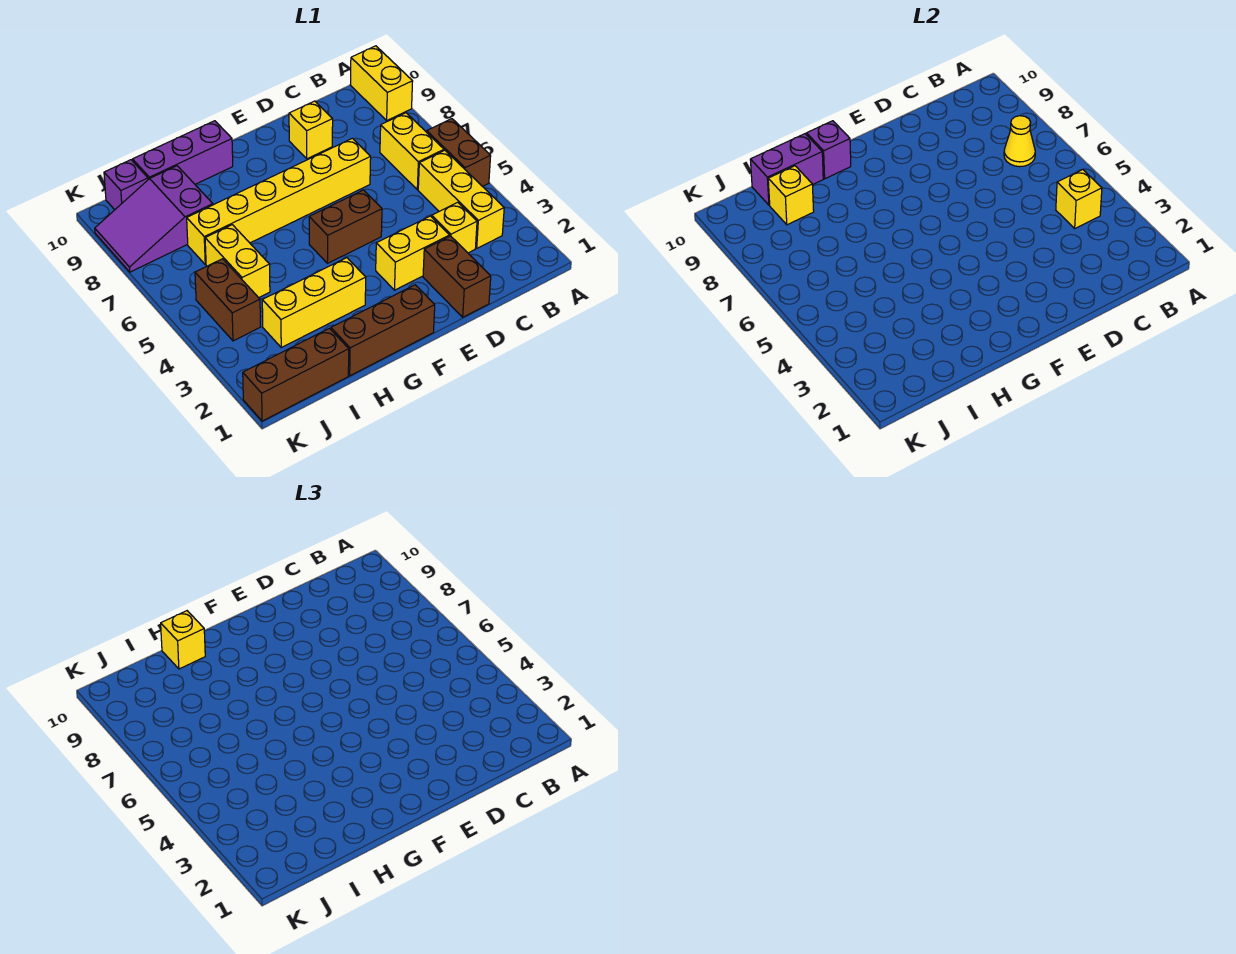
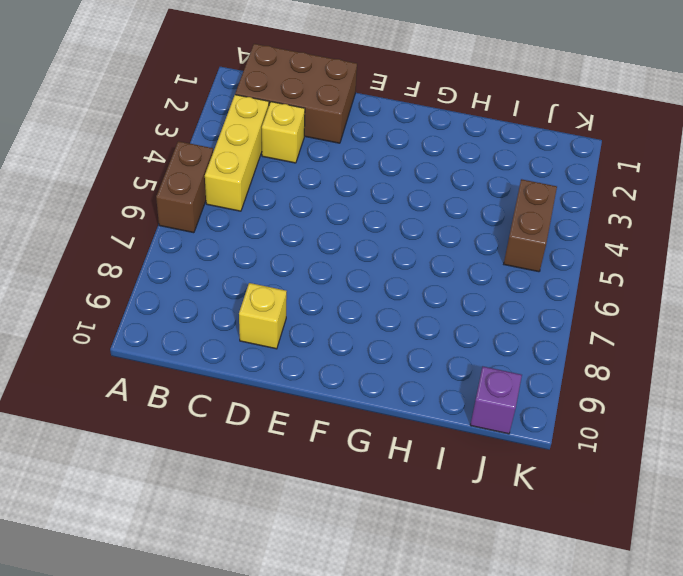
brown brick B1:D2 level 1 -> brown brick D1:D2 level 1
none -> yellow brick A9:A10 level 1
none -> yellow brick B6:B7 level 1
none -> yellow brick D3:E3 level 1

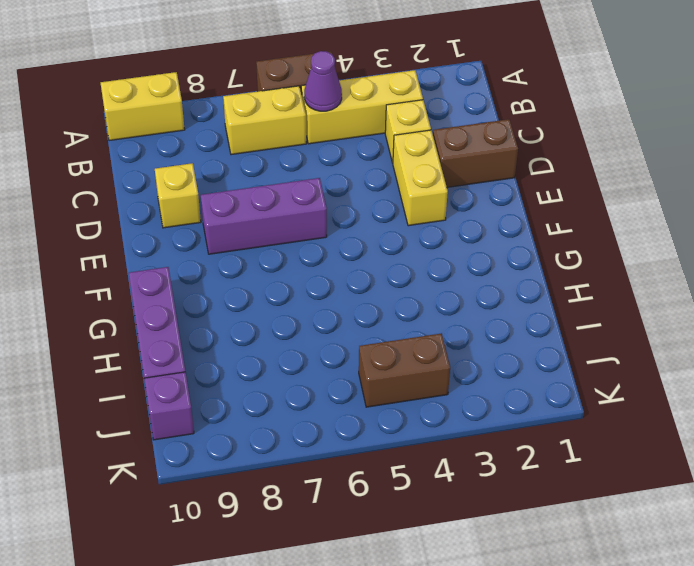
purple cone B5 level 2 -> none
purple brick E6:E8 level 1 -> yellow brick D7:I7 level 1
none -> brown brick E5:F5 level 1
none -> brown brick F1:H1 level 1
none -> yellow brick G3:I3 level 1

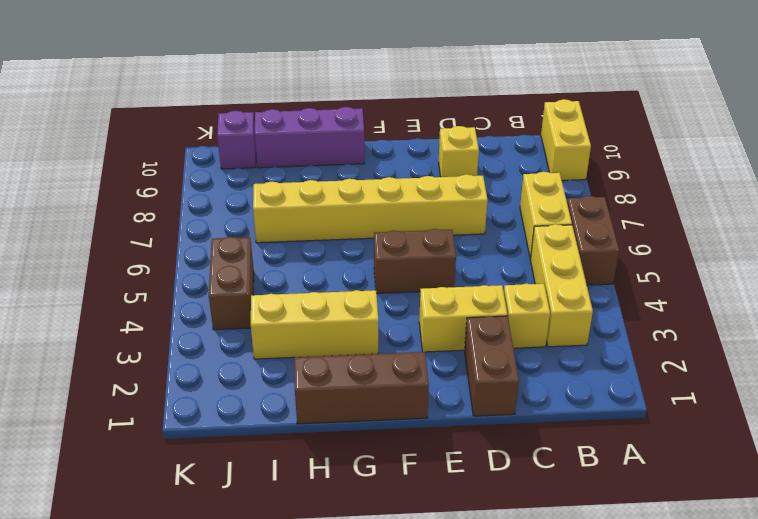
none -> brown brick I1:K1 level 1
none -> yellow brick I5:I6 level 1
none -> purple slope I8:K9 level 1 top I

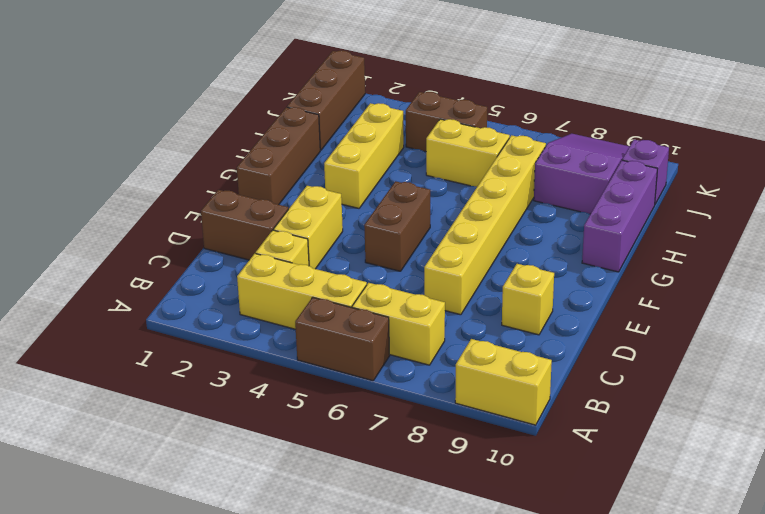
none -> yellow brick B4 level 2
none -> yellow cone B7 level 2
none -> purple brick G10 level 2

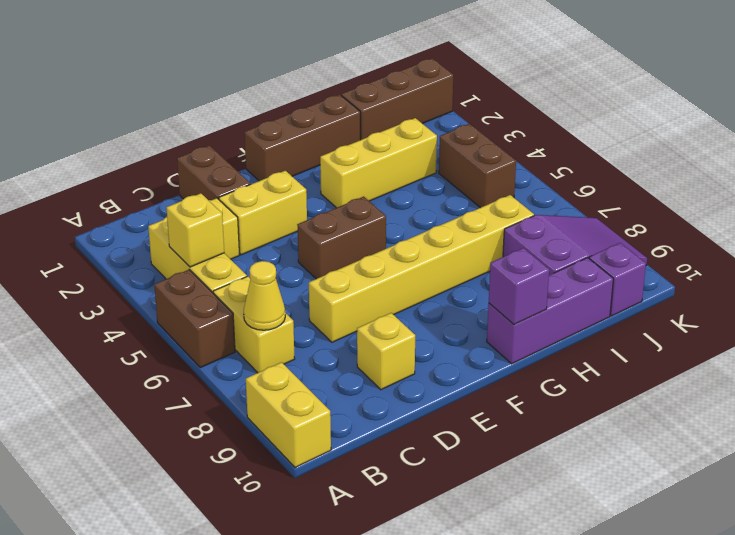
none -> yellow brick I5:I6 level 1
none -> purple brick H10:I10 level 2
none -> yellow brick I9 level 2

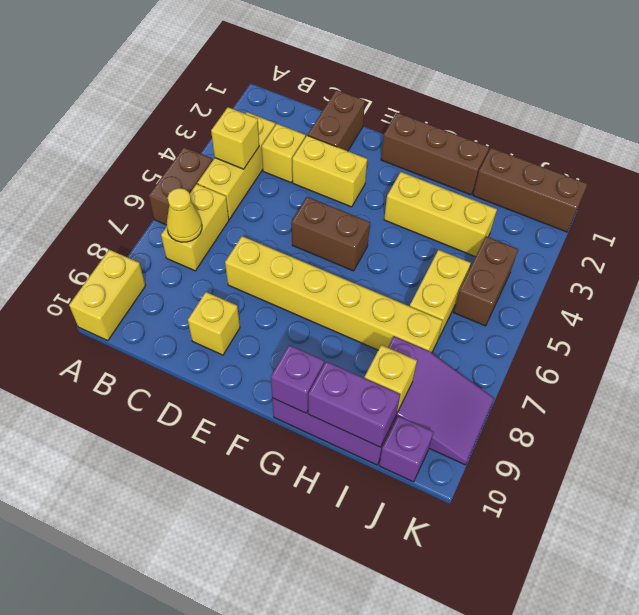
none -> yellow brick H10 level 3

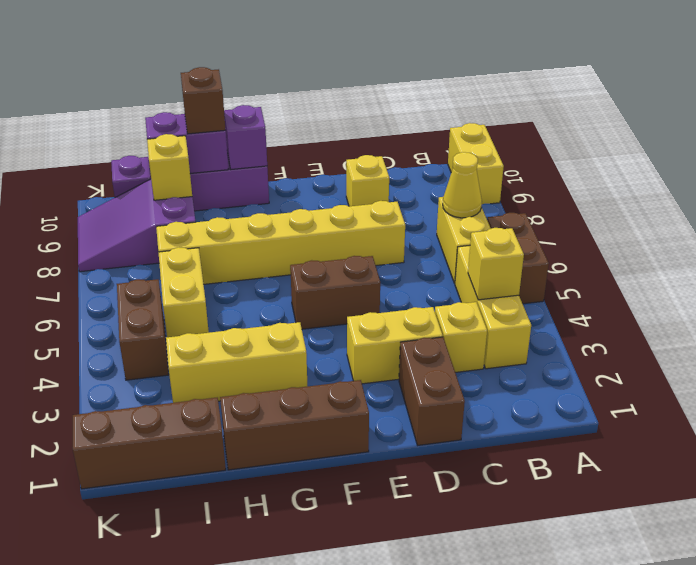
brown brick H10 level 3 -> yellow brick H10 level 3

